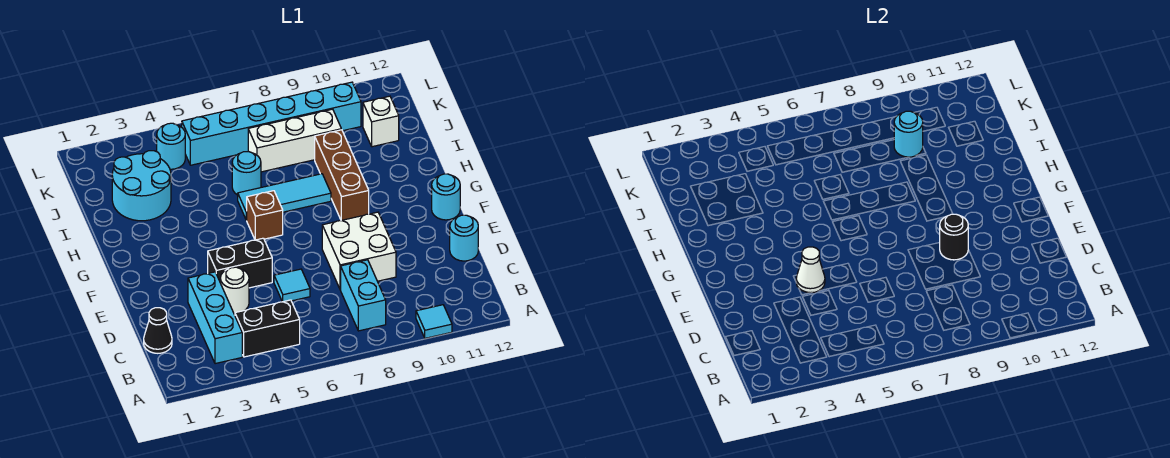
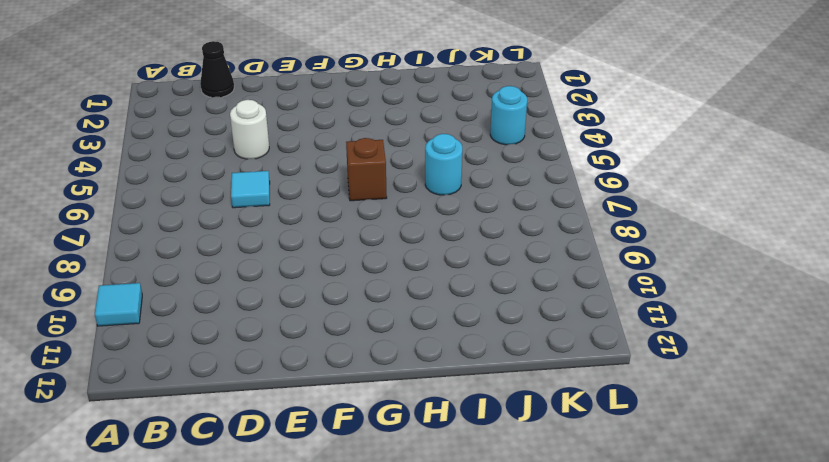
none -> cyan brick B3:D3 level 1
none -> black brick B4:B5 level 1
none -> cyan brick B8:C8 level 1

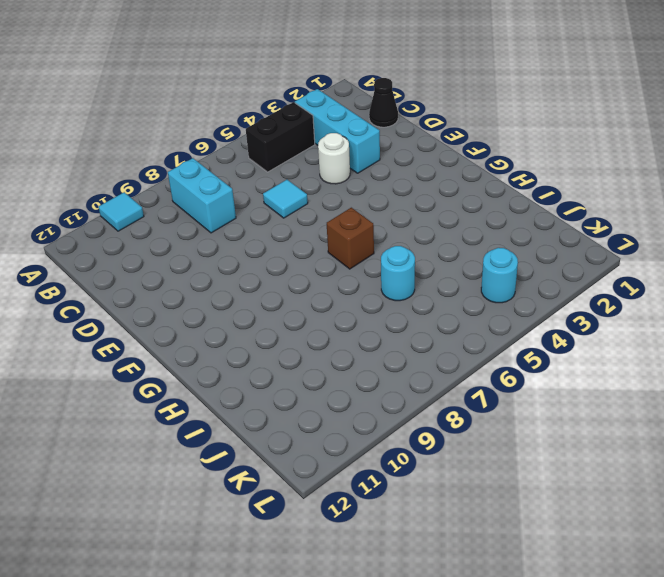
none -> white brick D8:E9 level 1
none -> cyan round brick D12 level 1
none -> black brick E4:E5 level 1

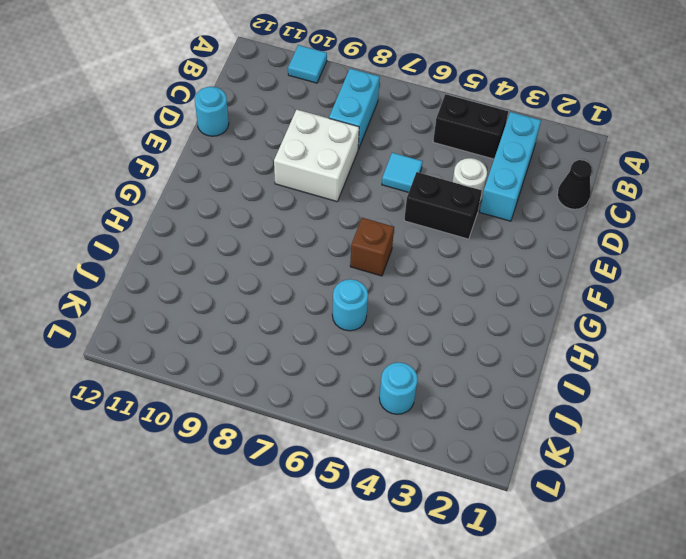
none -> cyan round brick F12 level 1
none -> brown brick G9:I9 level 1
none -> cyan tile H6:H8 level 1

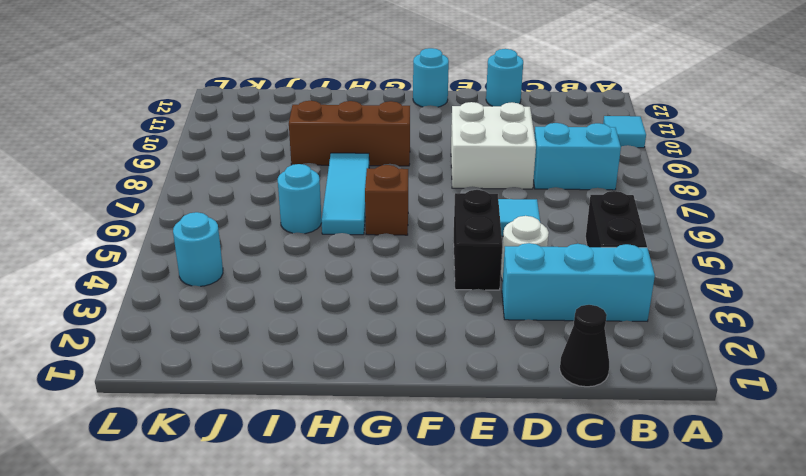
none -> cyan round brick I2:J3 level 1
none -> white brick J7:J9 level 1
none -> white brick J11 level 1

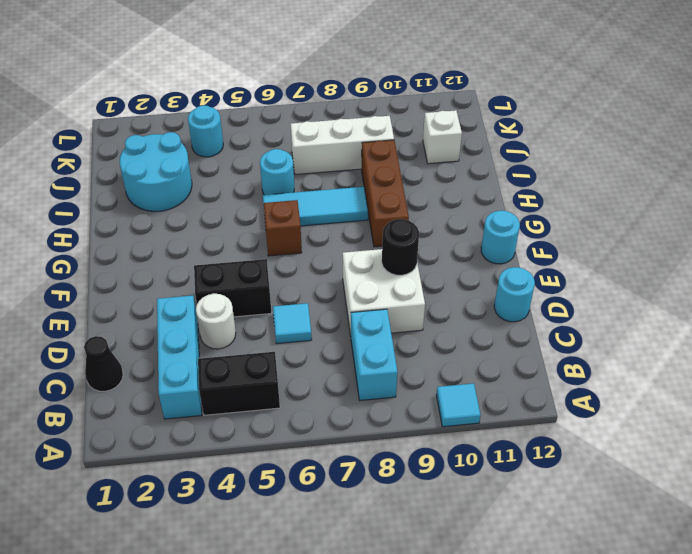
none -> cyan brick K5:K10 level 1
none -> white cone E4 level 2
none -> cyan round brick J9 level 2

